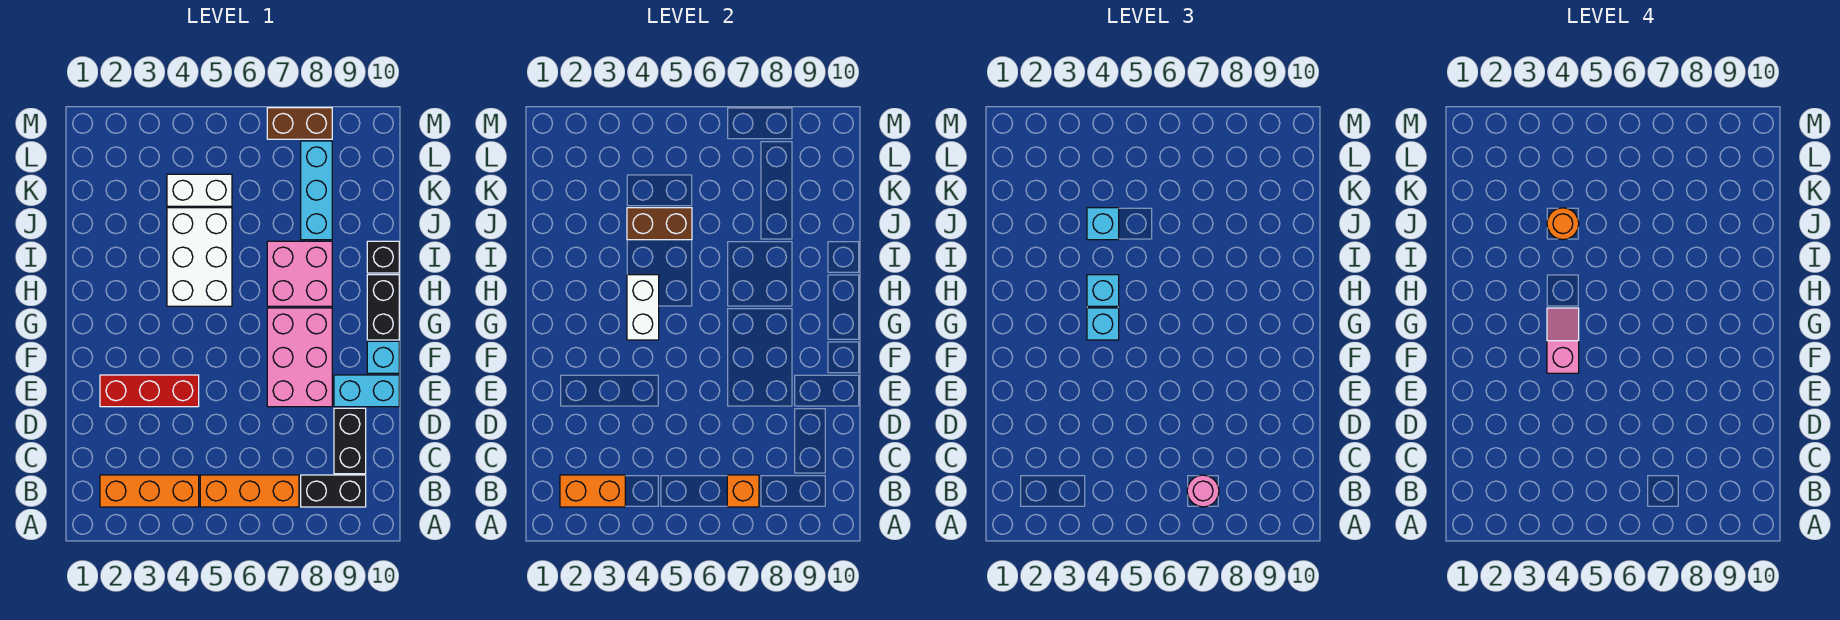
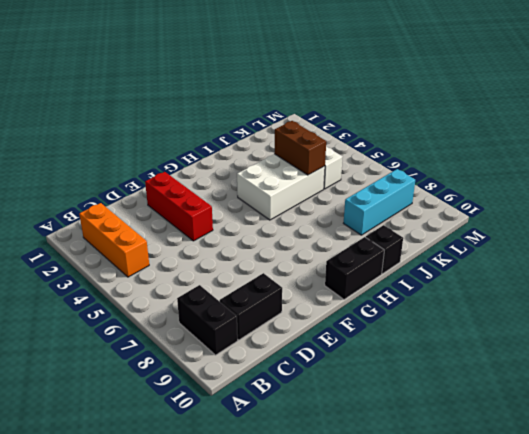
none -> orange brick B5:B7 level 1
none -> pink brick E7:G8 level 1
none -> cyan brick E9:E10 level 1

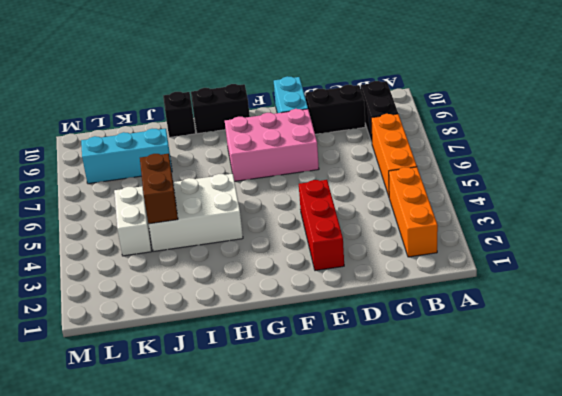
none -> cyan brick F10 level 1
none -> pink brick H7:I8 level 1
none -> brown brick M7:M8 level 1

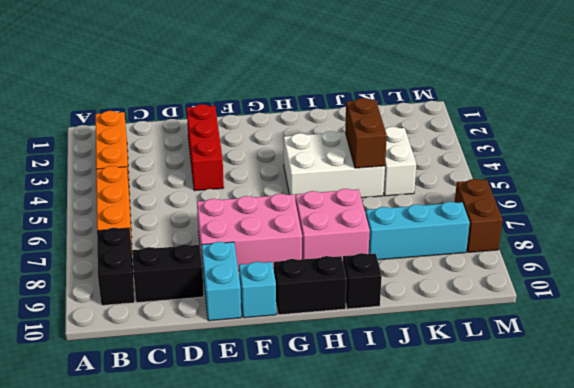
none -> orange brick B2:B3 level 2
none -> orange brick B7 level 2
none -> white brick G4:H4 level 2

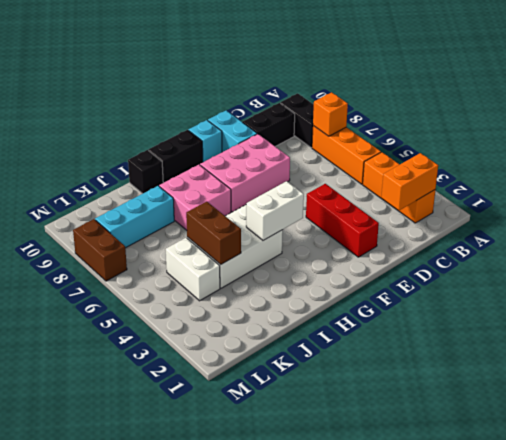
orange brick B2:C2 level 2 -> orange brick B2:B3 level 2
none -> pink round brick B7 level 3
none -> cyan brick G4 level 3
none -> cyan brick H4 level 3

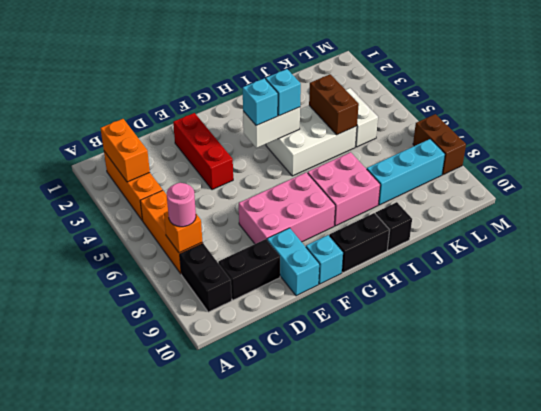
none -> cyan brick J4 level 3
none -> pink slope F4:G4 level 4 top F
none -> orange round brick J4 level 4

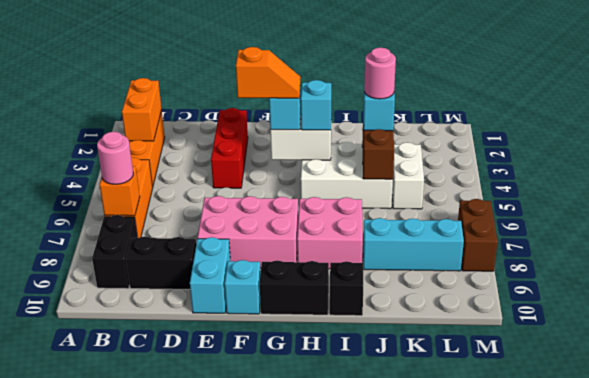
orange slope F4:G4 level 4 top F -> pink slope F4:G4 level 4 top F
pink round brick J4 level 4 -> orange round brick J4 level 4

